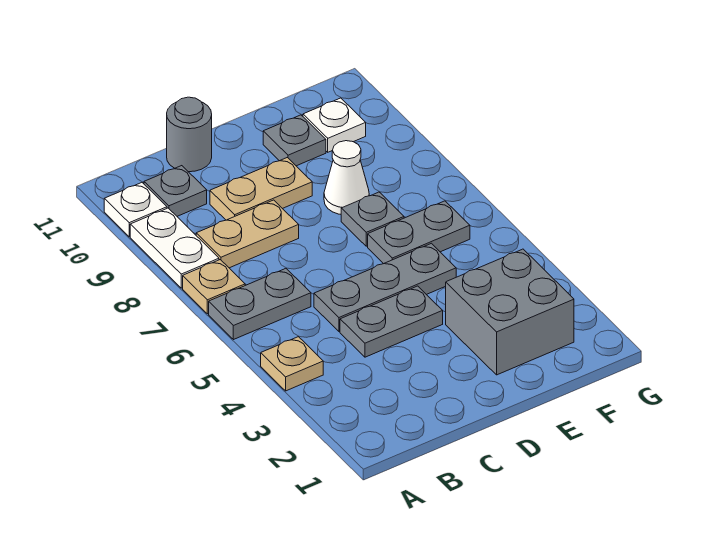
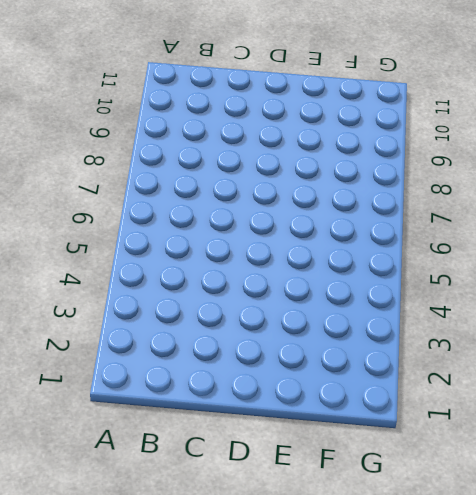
none -> tan plate A4 level 1
none -> grey plate A6:B6 level 1
none -> tan plate A7 level 1

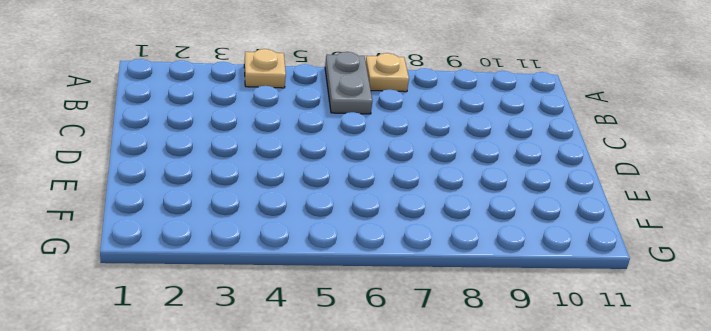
none -> white plate A8:A9 level 1
none -> white plate A10 level 1
none -> tan plate B8:C8 level 1

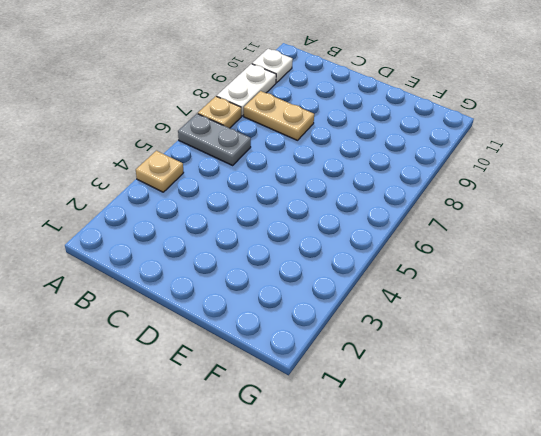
none -> grey plate B10 level 1
none -> grey plate C4:D4 level 1
none -> grey plate C5:E5 level 1

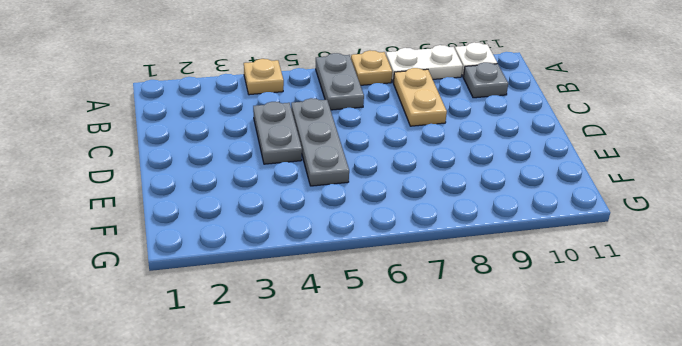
none -> tan plate C9:D9 level 1
none -> grey round brick C11 level 1
none -> grey brick E2:F3 level 1

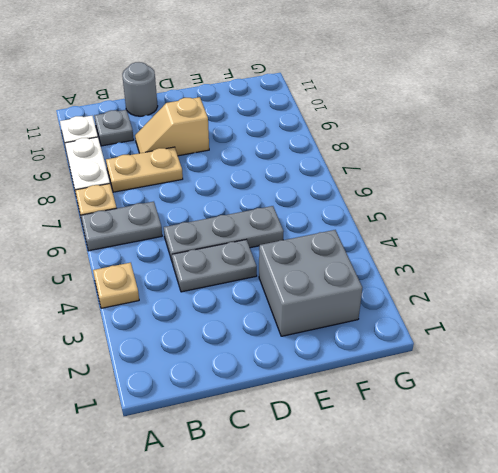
tan slope C9:D9 level 1 top D -> tan plate C9:D9 level 1
none -> grey plate E6:F6 level 1
none -> grey plate E7 level 1
none -> white cone E8 level 1

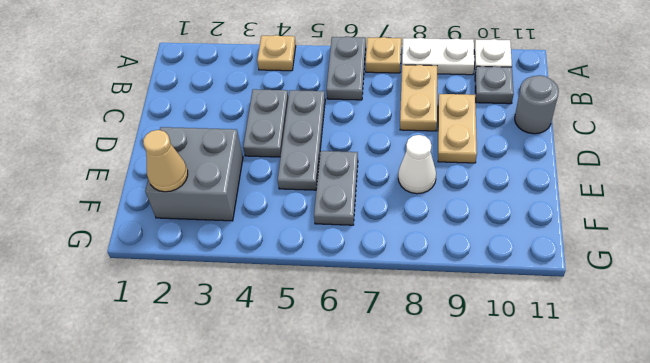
tan cone F2 level 2 -> none
none -> grey plate E7 level 1
none -> grey plate E10 level 1
none -> white plate F10 level 1

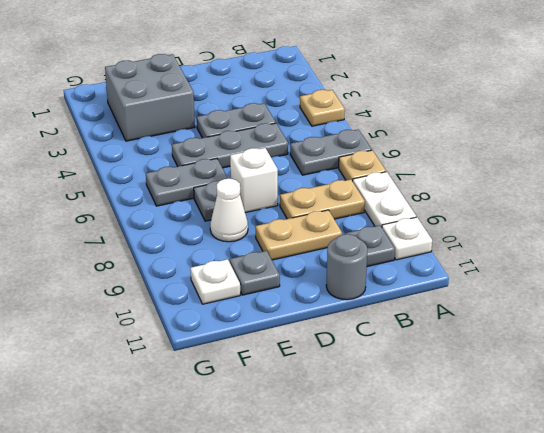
white brick D7 level 1 -> none

